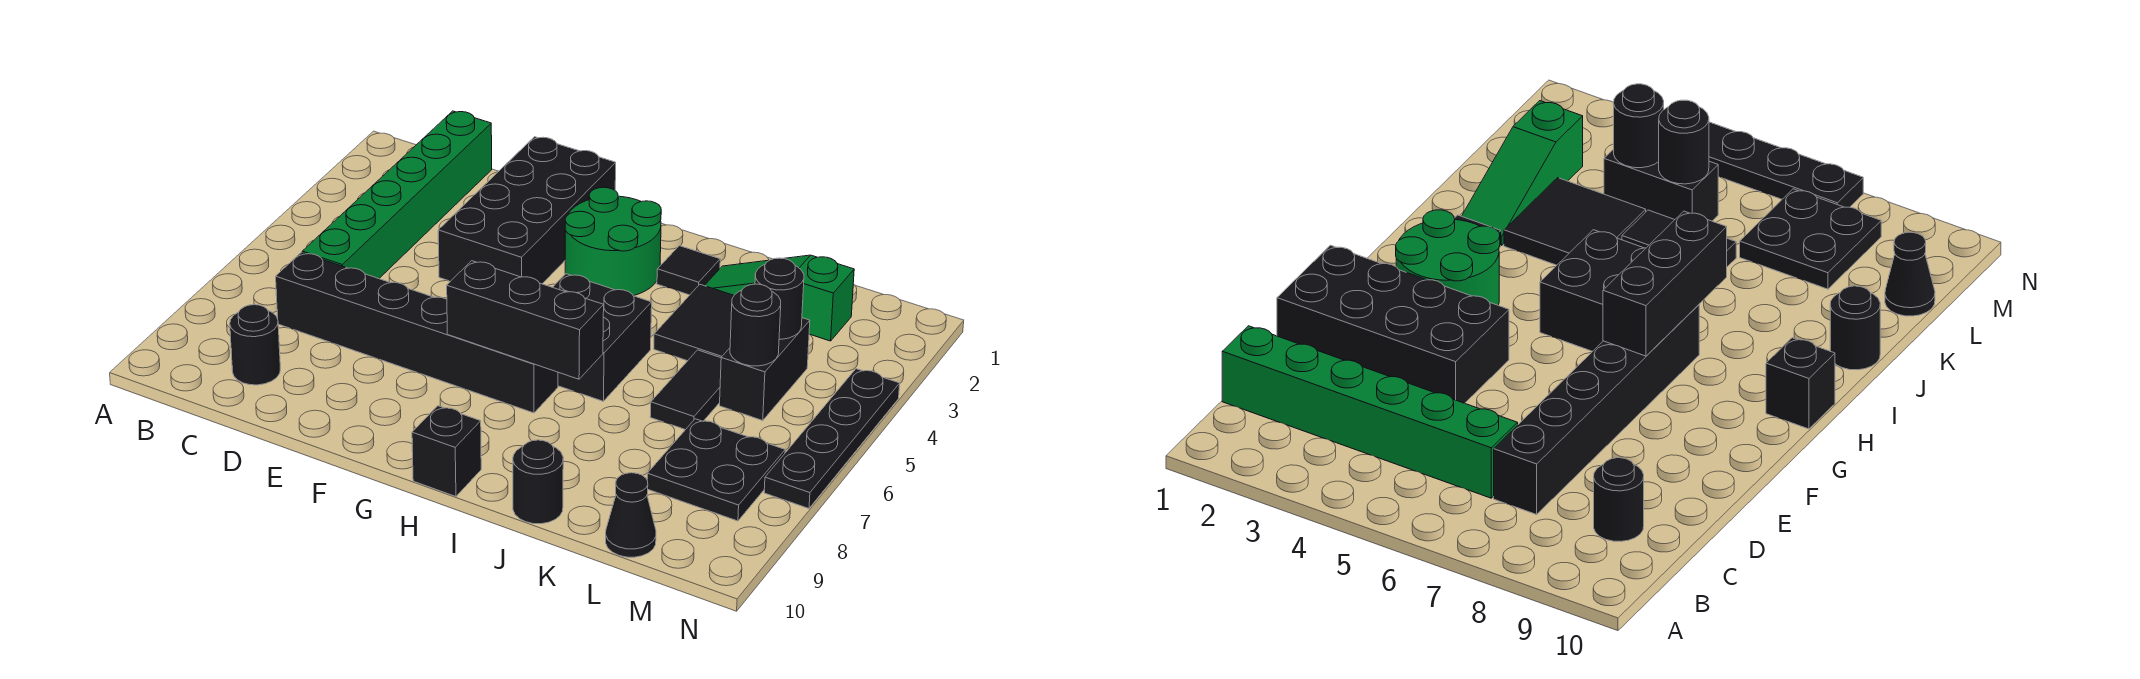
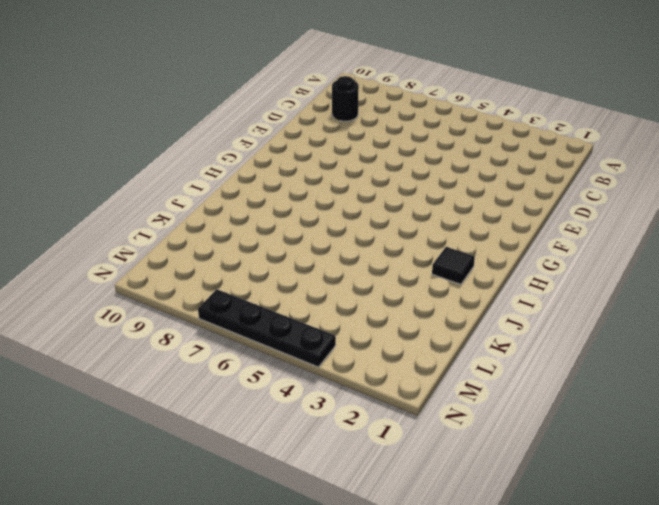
none -> green brick C1:C6 level 1
none -> black brick C7:H7 level 1
none -> black brick E1:F4 level 1

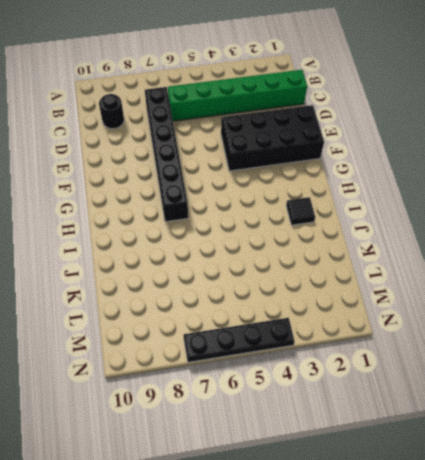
none -> green round brick G2:H3 level 1
none -> black brick H5:I6 level 1
none -> black brick H10 level 1

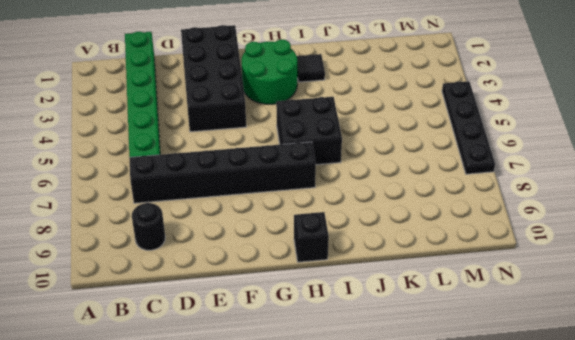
none -> green slope J2:L2 level 1 top L
none -> black tile J3:K4 level 1
none -> black round brick J10 level 1

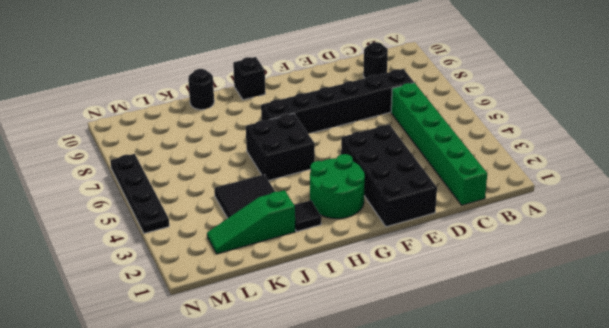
green slope J2:L2 level 1 top J -> green slope J2:L2 level 1 top L
none -> black tile K5:K6 level 1
none -> black brick L4:L5 level 1
none -> black plate L7:M8 level 1

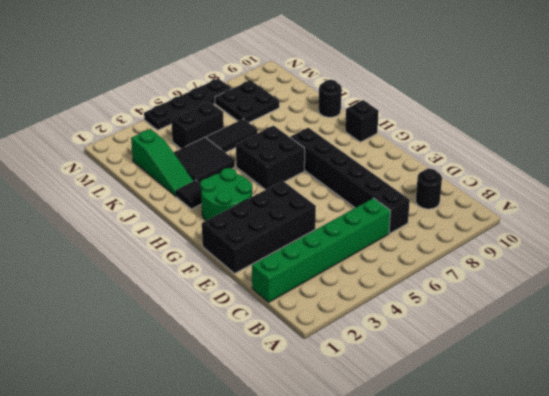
none -> black cone L10 level 1
none -> black brick G7:I7 level 2
none -> black round brick L4 level 2

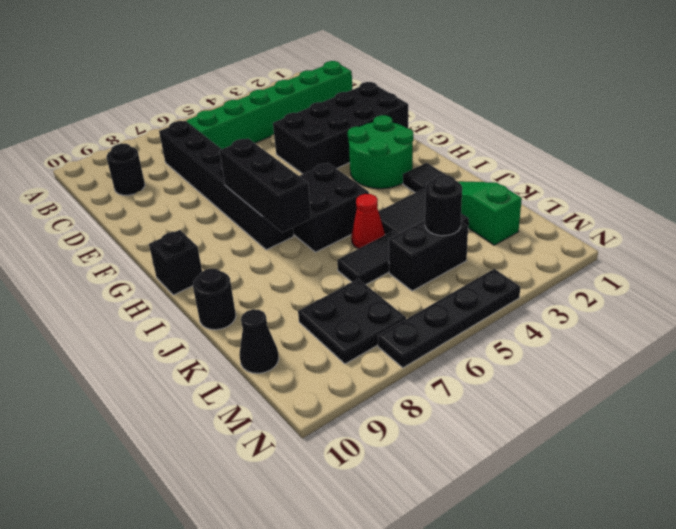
red cone J5 level 1 -> none
none -> black round brick L5 level 2

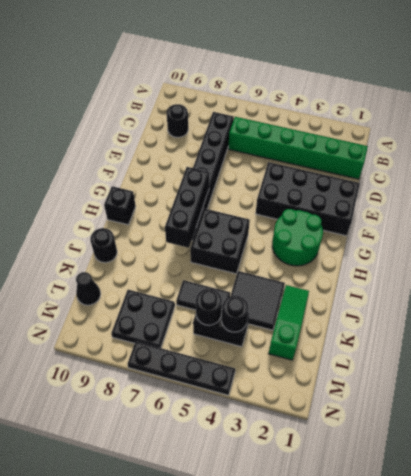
none -> black tile I2 level 1

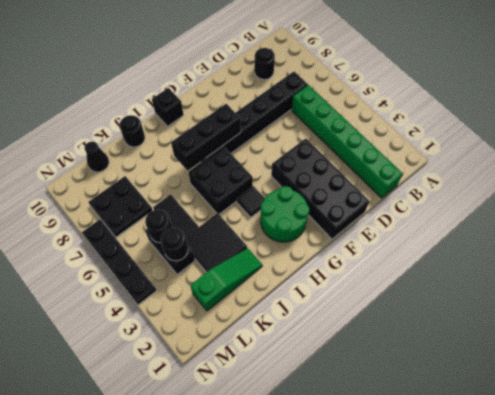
black tile H4 level 1 -> black tile I2 level 1

